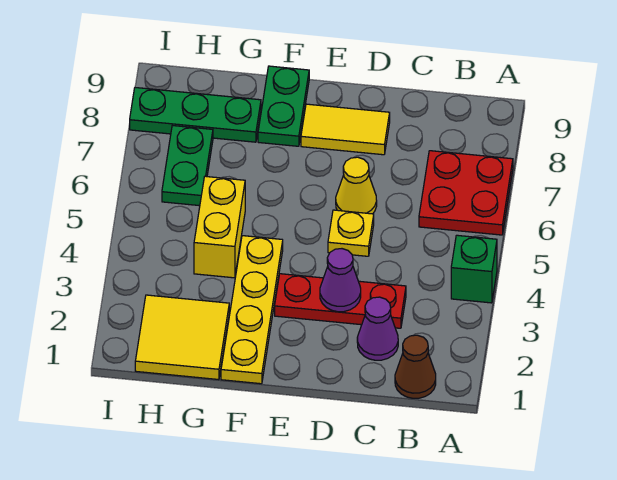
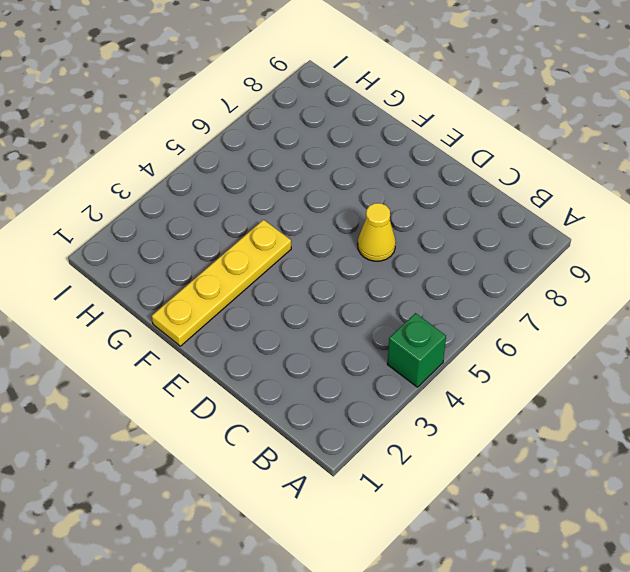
none -> red plate A6:B7 level 1
none -> brown cone B1 level 1
none -> purple cone C2 level 1

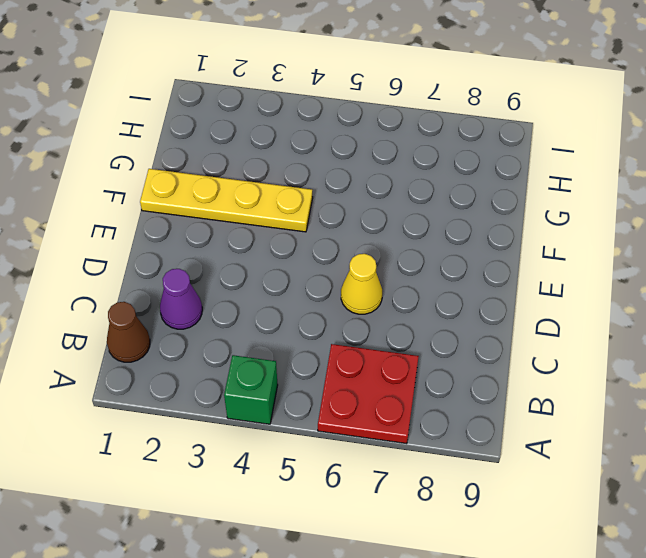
none -> red plate C3:E3 level 1
none -> yellow plate D5 level 1
none -> yellow tile D8:E8 level 1

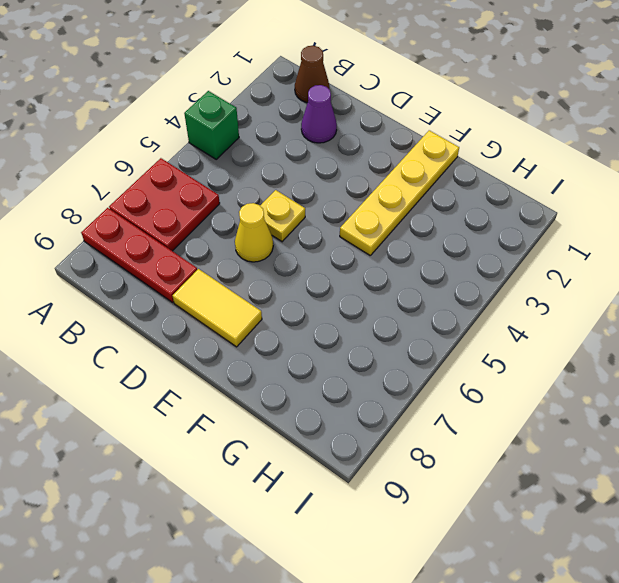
red plate A8:C8 level 1 -> red plate C3:E3 level 1
none -> green plate F8:F9 level 1
none -> yellow tile G1:H2 level 1
none -> yellow brick G4:G5 level 1

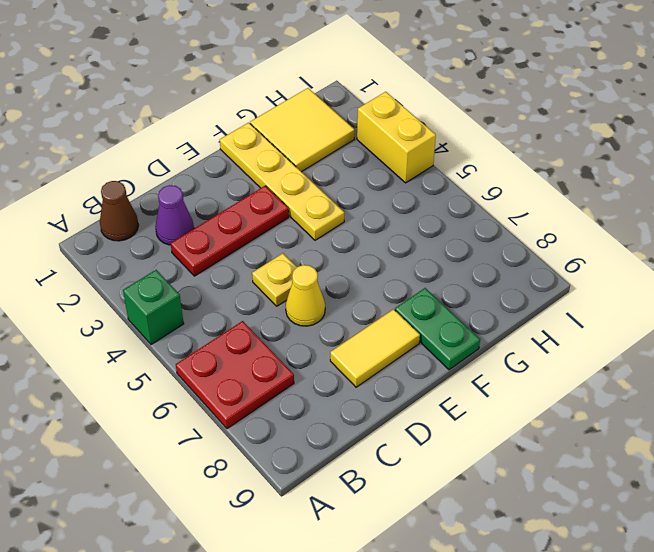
yellow brick I3:I4 level 1 -> yellow brick G4:G5 level 1
none -> green plate G8:I8 level 1
none -> green plate H6:H7 level 1
none -> purple cone D3 level 2

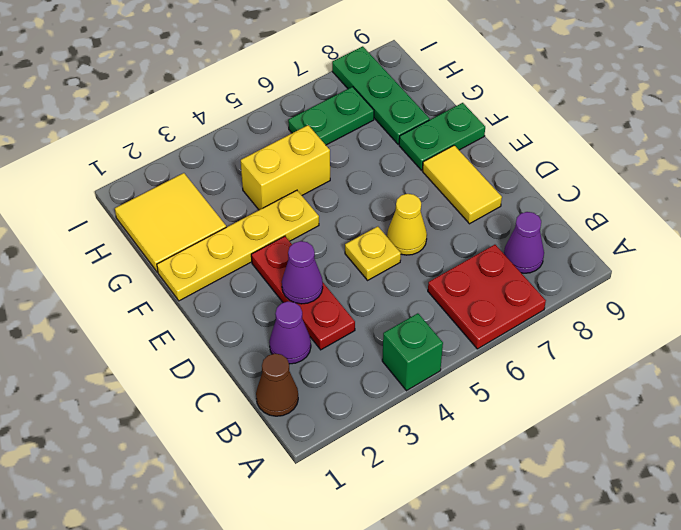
purple cone B8 level 1 -> none

